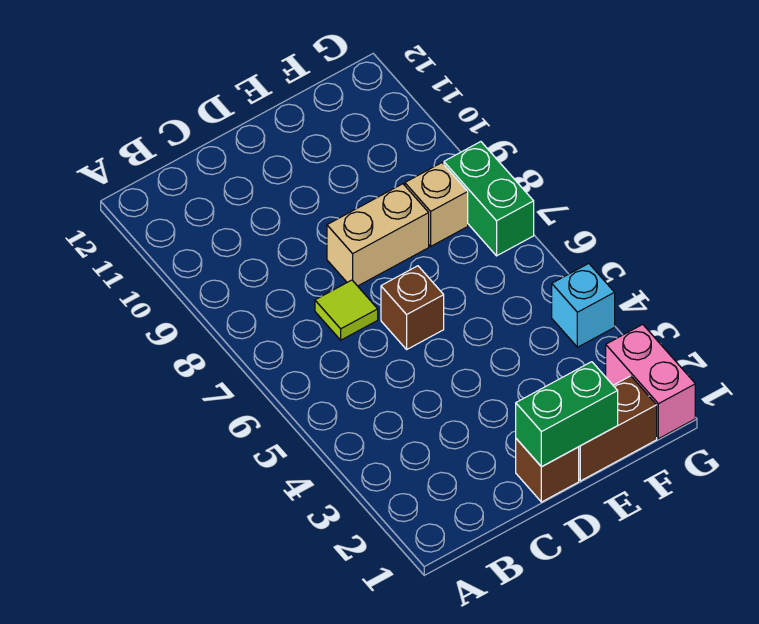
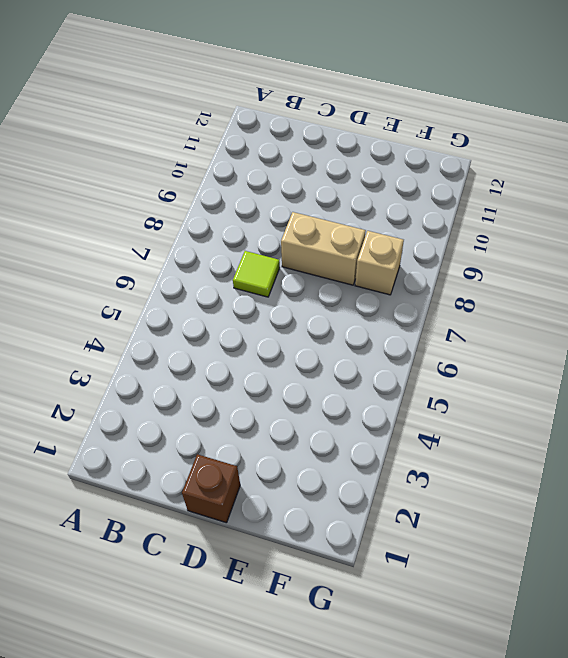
none -> brown brick D6 level 1
none -> brown brick E1:F1 level 1

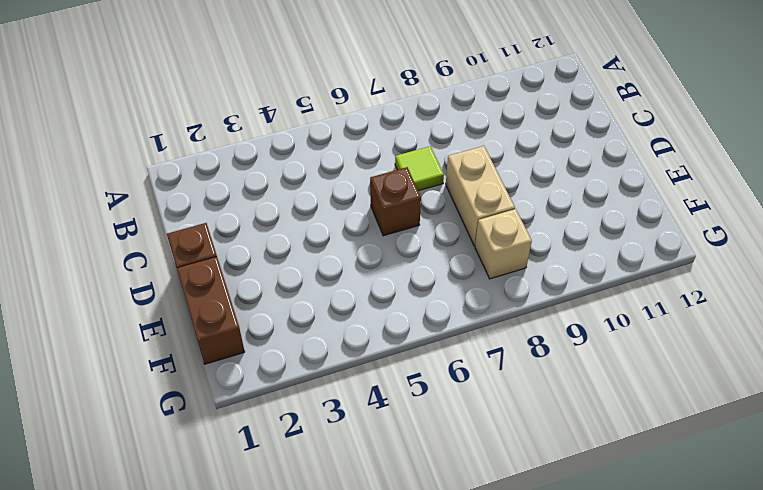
none -> pink brick G1:G2 level 1
none -> cyan brick G4 level 1

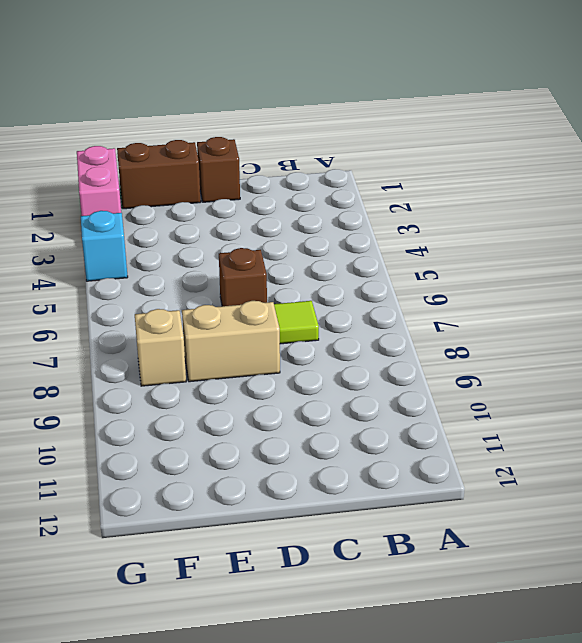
none -> green brick G7:G8 level 1
none -> green brick D1:E1 level 2

